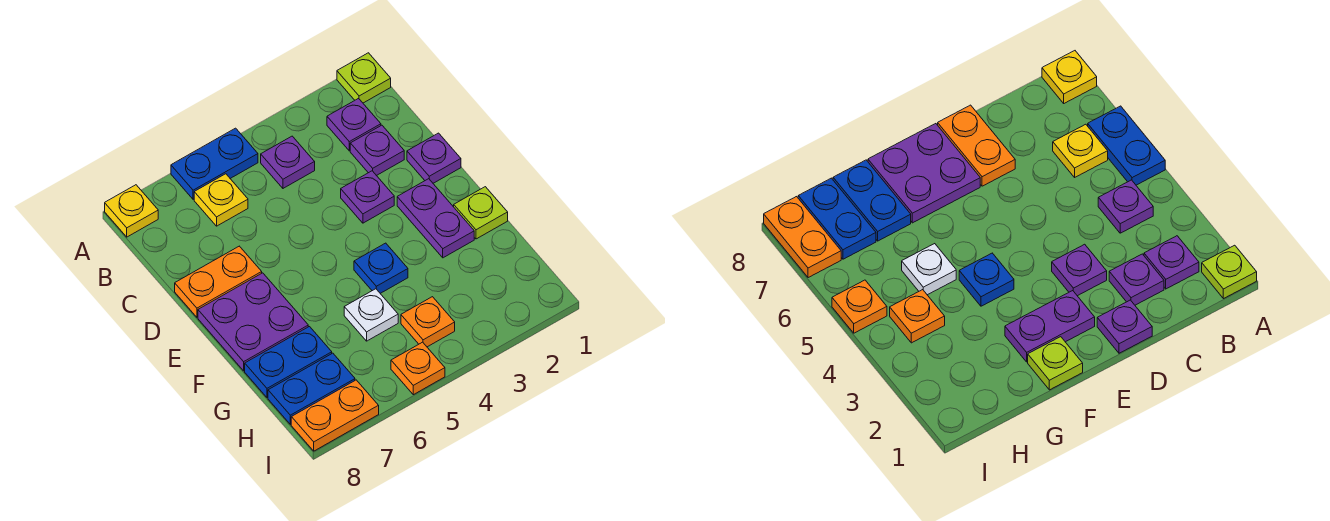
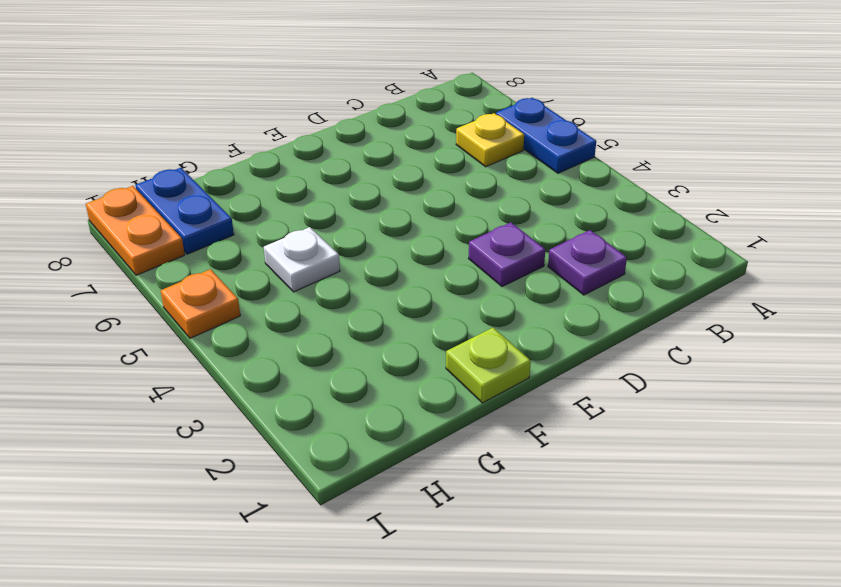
none -> lime plate A1 level 1
none -> yellow plate A8 level 1
none -> purple plate B2 level 1

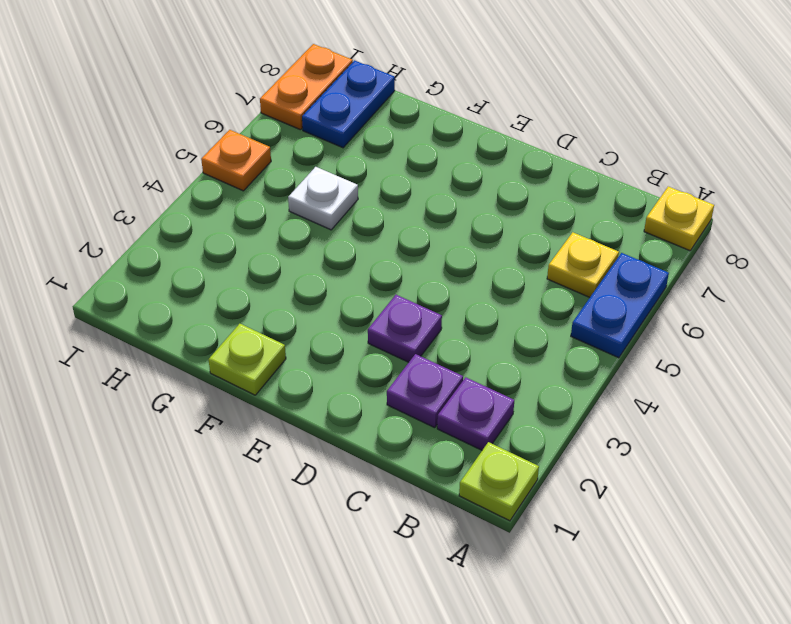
none -> purple plate B4 level 1
none -> purple plate D1 level 1
none -> orange plate D7:D8 level 1

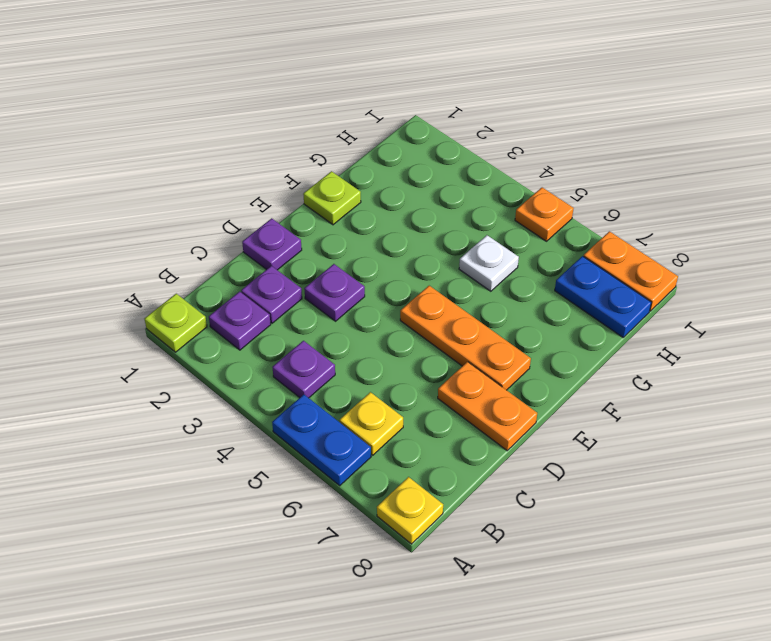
orange plate E5:E7 level 1 -> purple plate E7:F8 level 1
none -> purple plate E2:F2 level 1
none -> blue plate F4 level 1
none -> blue plate G7:G8 level 1

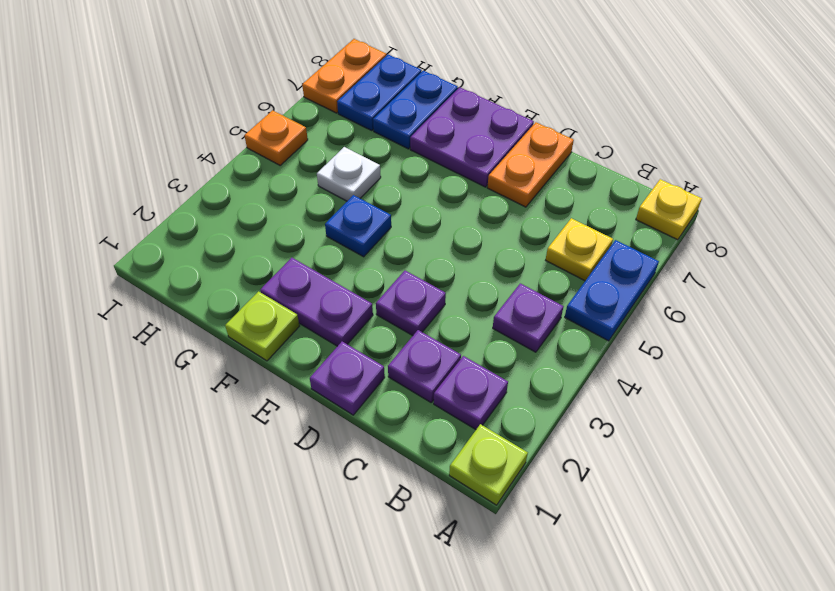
none -> orange plate H4 level 1

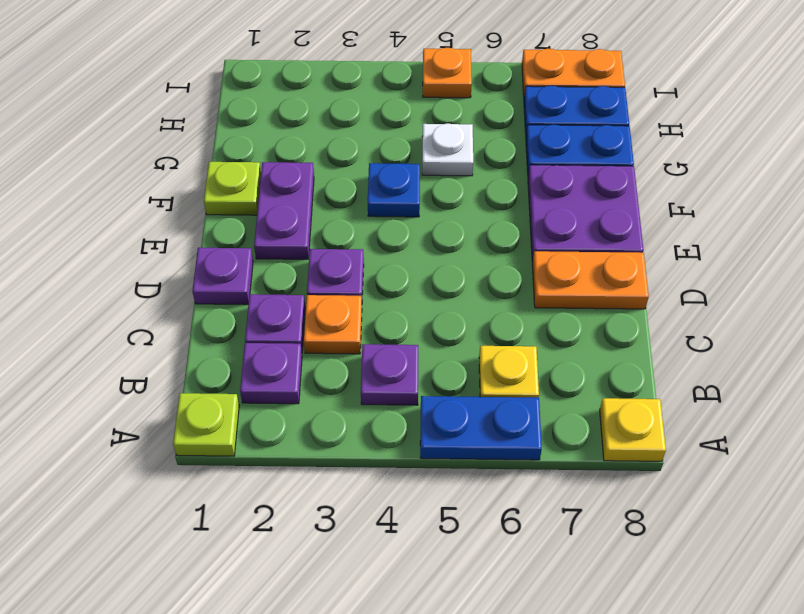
orange plate C3 level 1 -> orange plate H4 level 1

